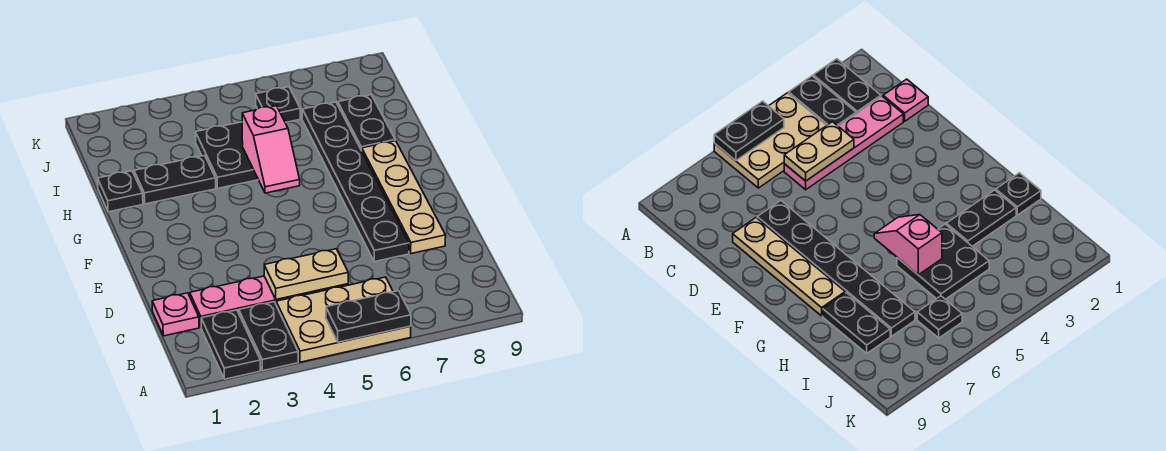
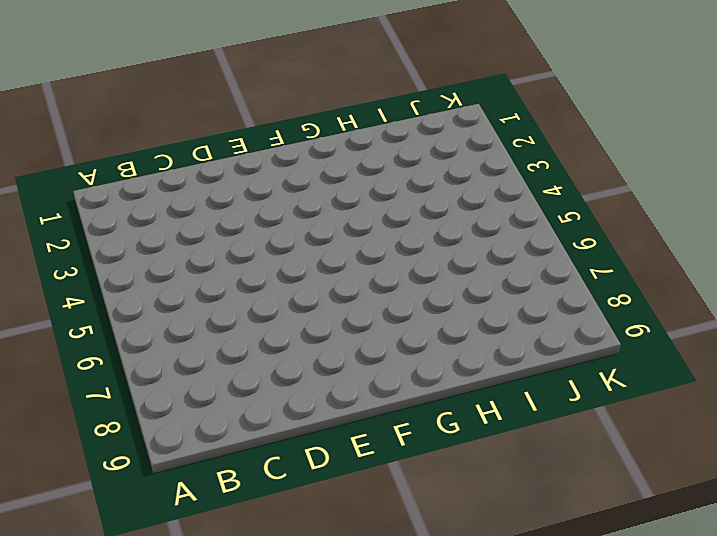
none -> black plate A2:B2 level 1
none -> black plate A3:B3 level 1
none -> tan plate A4:B6 level 1

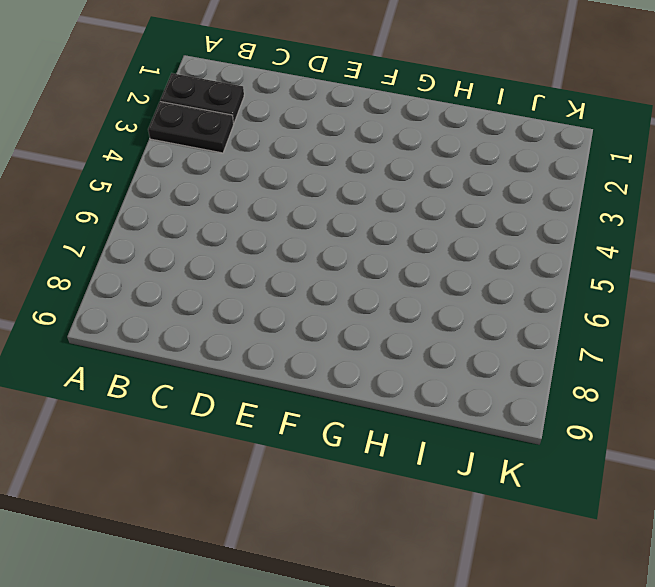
none -> tan plate A4:B6 level 1
none -> pink plate C1 level 1
none -> pink plate C2:C5 level 1

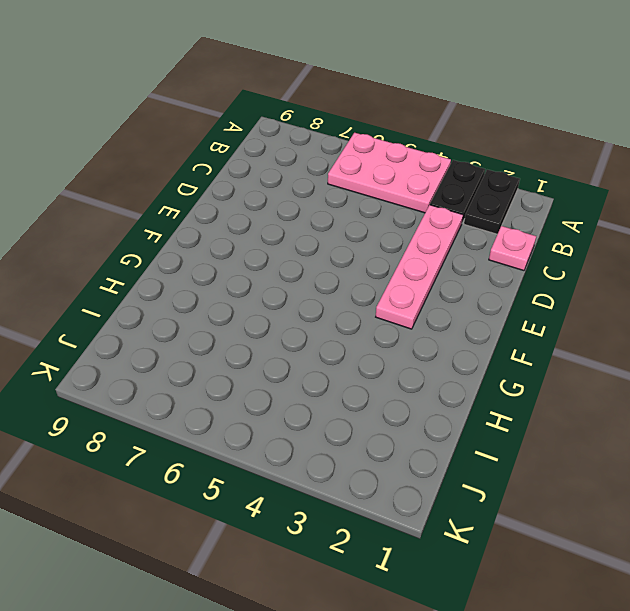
pink plate A4:B6 level 1 -> tan plate A4:B6 level 1
pink plate C3:F3 level 1 -> pink plate C2:C5 level 1
none -> black plate D7:I7 level 1
none -> tan plate D8:G8 level 1
none -> black plate H1 level 1

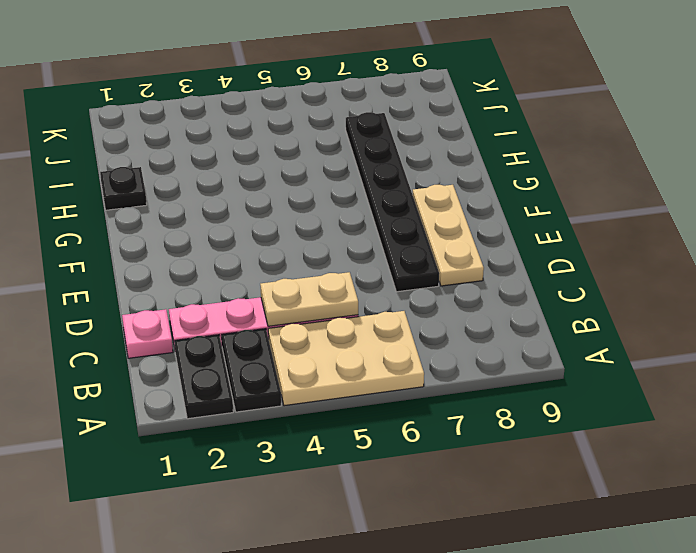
tan plate D8:F8 level 1 -> tan plate D8:G8 level 1
none -> black plate H2:H3 level 1
none -> black plate H4:I5 level 1
none -> black plate H8:I8 level 1

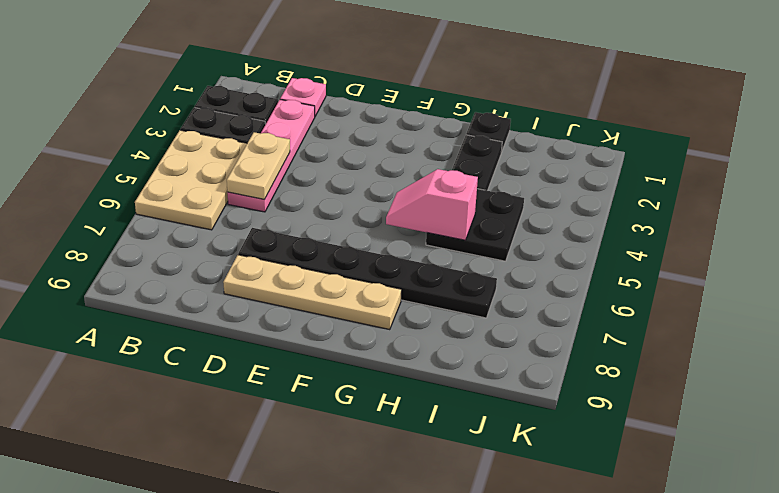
none -> black plate H8:I8 level 1
none -> black plate J6 level 1
none -> black plate A5:A6 level 2

